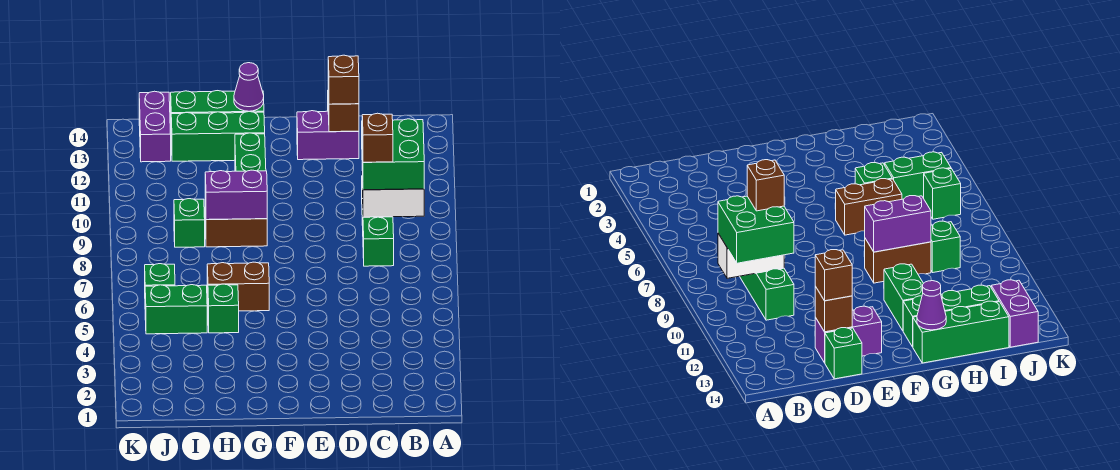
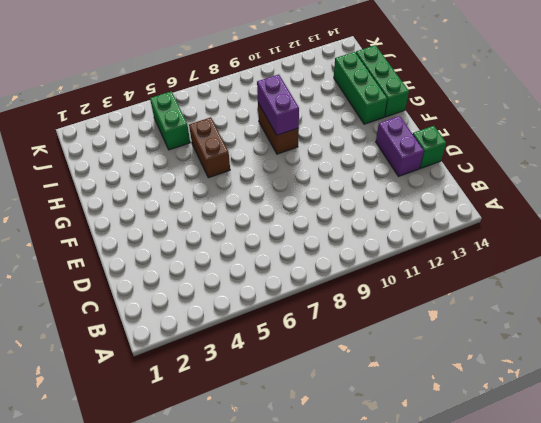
none -> green brick C8:C10 level 1
none -> green brick G11:G12 level 1
none -> green brick H5 level 1

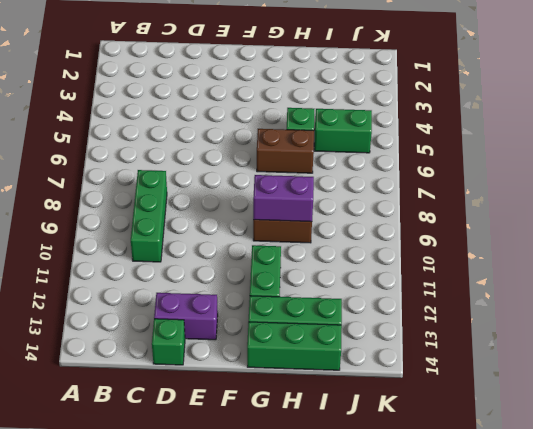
none -> green brick I9 level 1
none -> green brick J6 level 1
none -> purple brick J13:J14 level 1

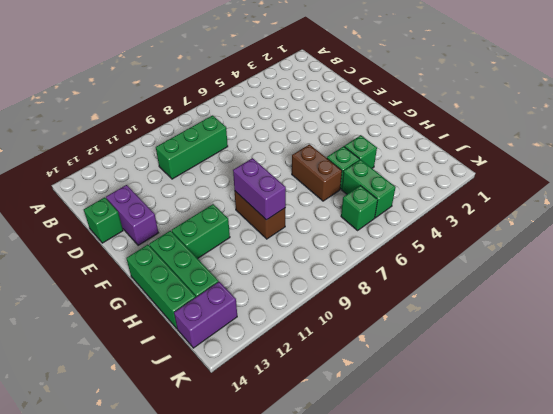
green brick H4 level 1 -> green brick I9 level 1
none -> white brick B9:C9 level 2
none -> brown brick D13 level 2
none -> purple cone G14 level 2

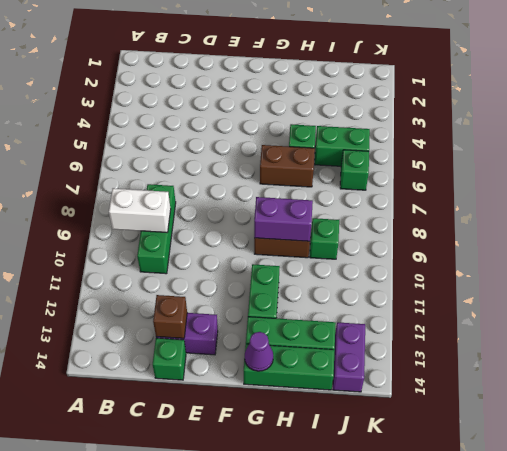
none -> green brick B9:C10 level 3
none -> brown brick D13 level 3
none -> brown brick C9 level 4

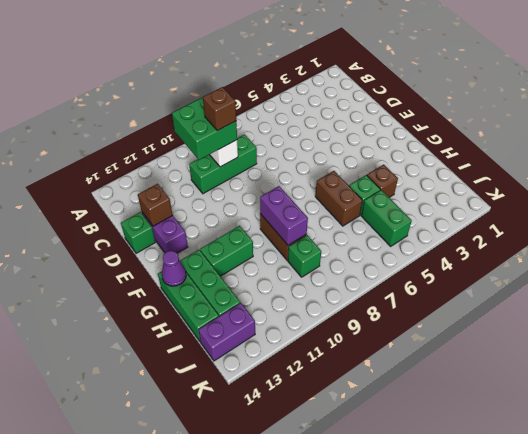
brown brick H4 level 1 -> brown brick D13 level 3
none -> green brick J6 level 1

